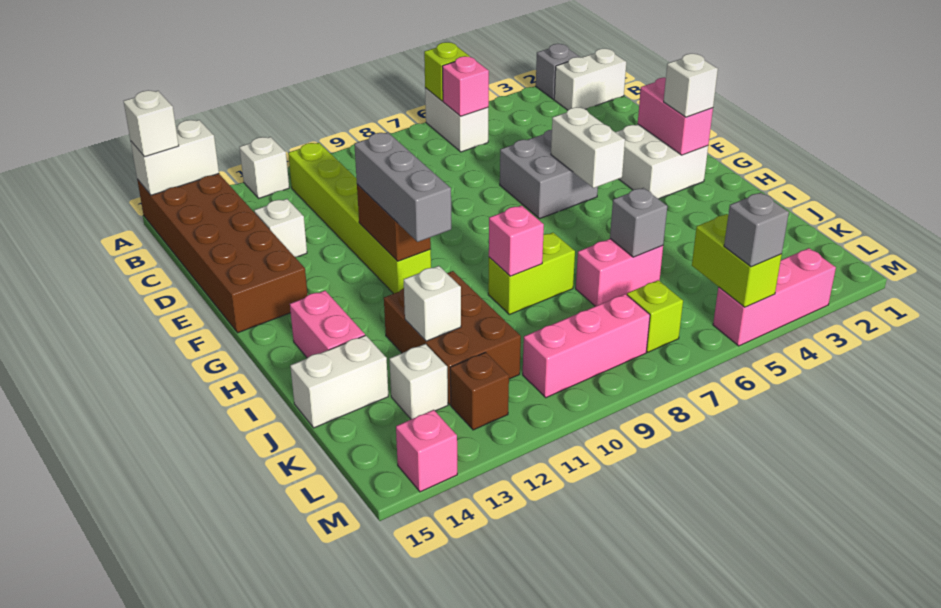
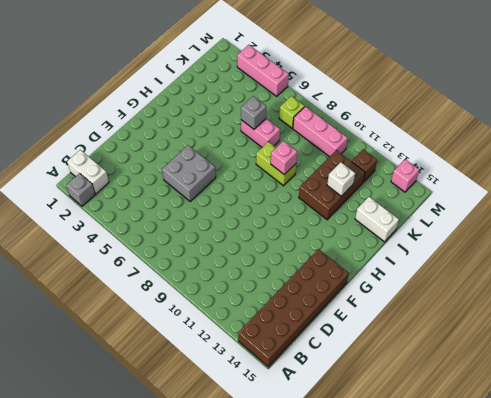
none -> white brick A6:B6 level 1
none -> white brick A12 level 1
none -> lime brick B11:G11 level 1
none -> white brick D13 level 1

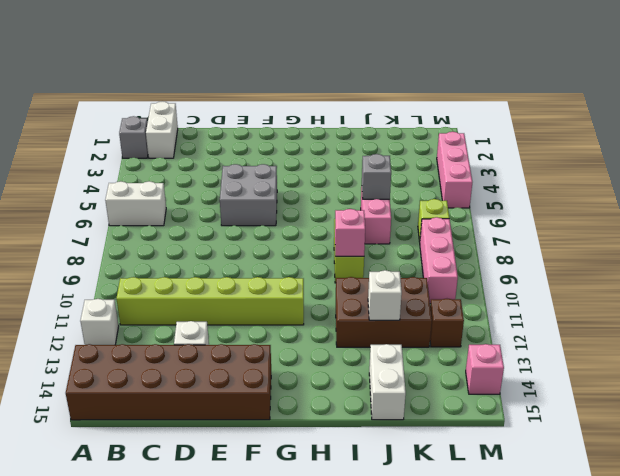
none -> white brick F2:G3 level 1
none -> pink brick H14:I14 level 1
none -> white brick K13 level 1
none -> lime brick A6 level 2

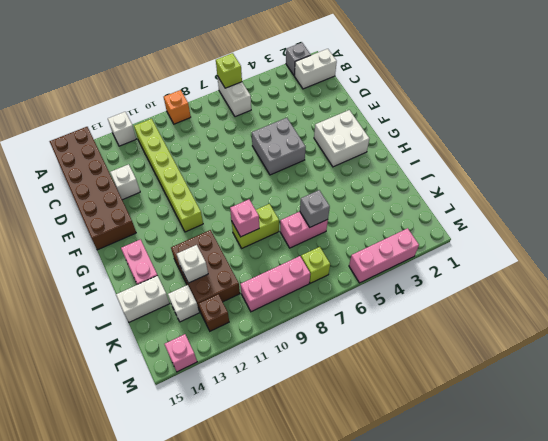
orange brick A9 level 1 -> none
none -> white brick A14:A15 level 2
none -> pink brick B6 level 2
none -> pink brick F2:G2 level 2
none -> white brick F5:G5 level 2

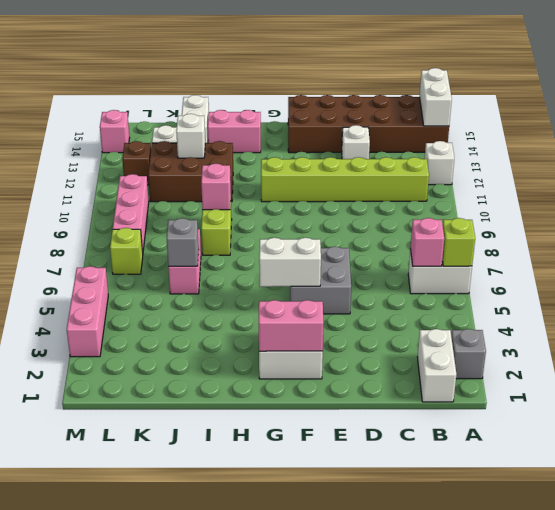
none -> brown brick F11:G11 level 2
none -> lime brick L5:M5 level 2
none -> white brick A15 level 3
none -> grey brick F11:H11 level 3

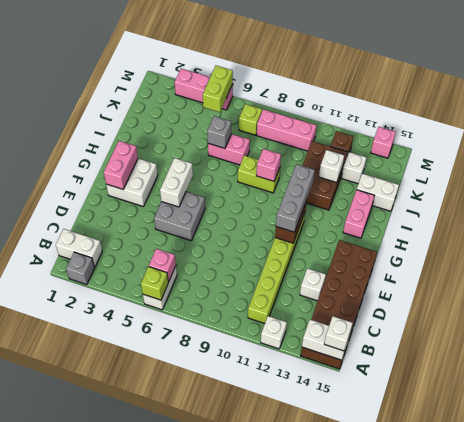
none -> white brick G2 level 3
none -> grey brick M5 level 3

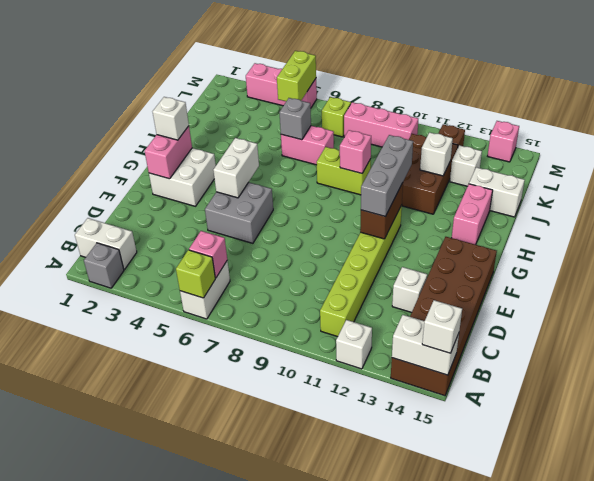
none -> grey brick M5 level 3

